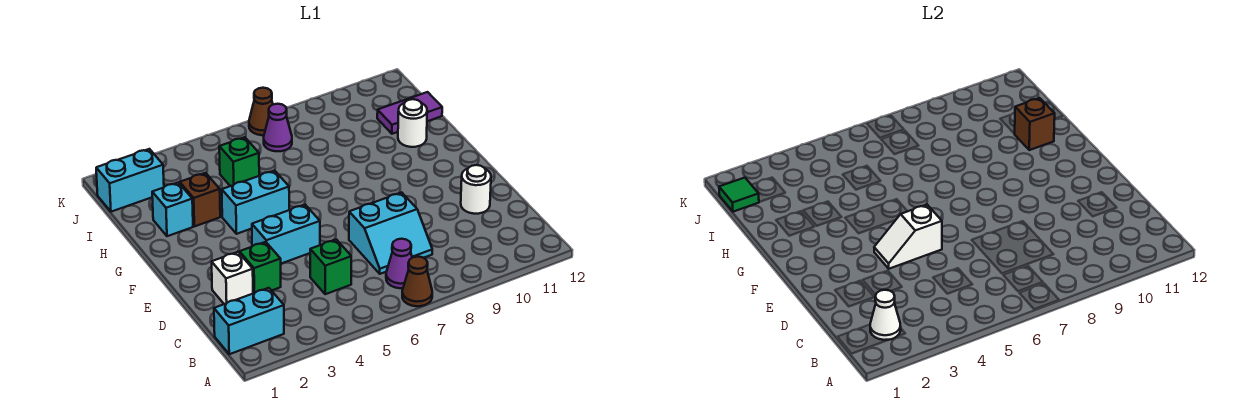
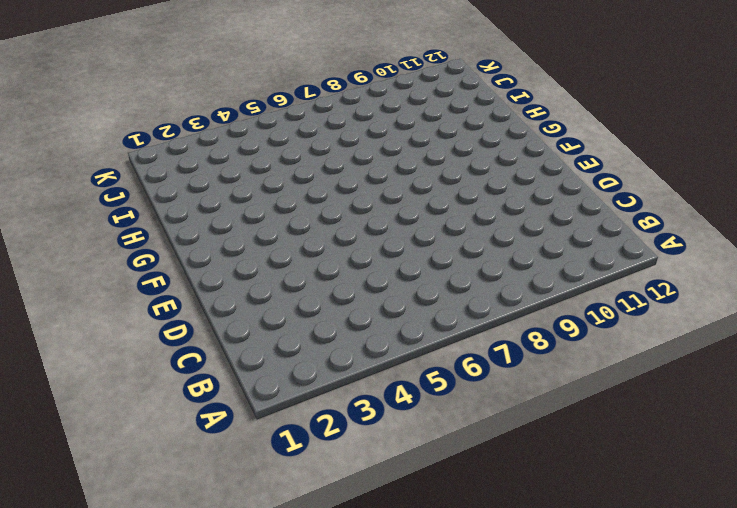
none -> brown cone A7 level 1
none -> cyan brick B1:B2 level 1
none -> purple cone B7 level 1

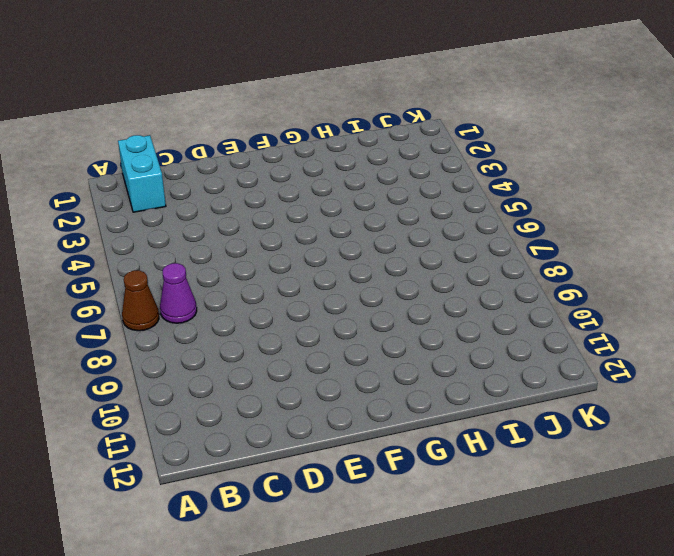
none -> green brick C5 level 1
none -> cyan slope C7:D8 level 1 top D
none -> white brick D2 level 1

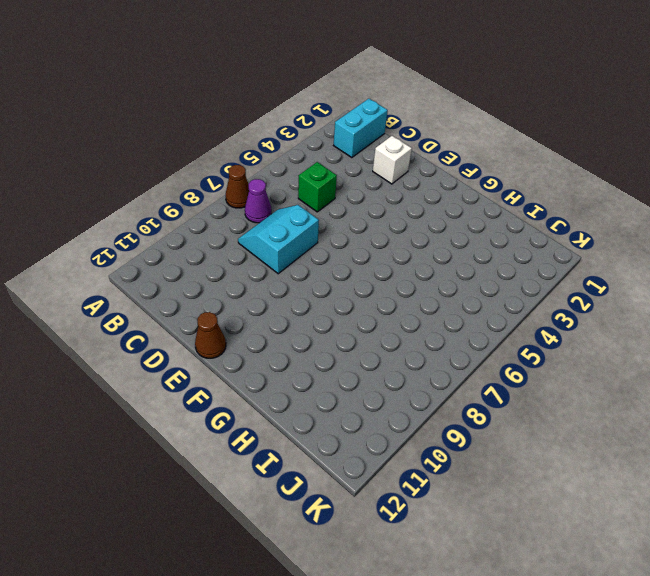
brown cone E12 level 1 -> brown cone K7 level 1
none -> green brick D3 level 1
none -> white round brick D11 level 1
none -> cyan brick E4:E5 level 1

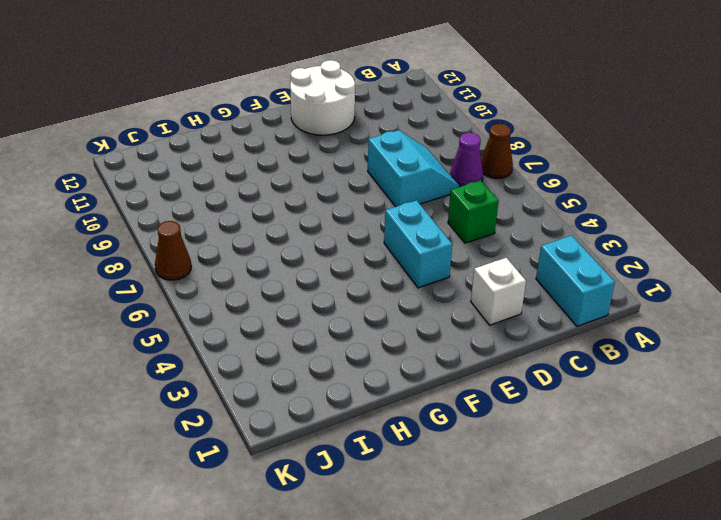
white round brick D11:E12 level 1 -> white round brick D11 level 1
none -> green brick D3 level 1
none -> cyan brick G4:G5 level 1
none -> cyan brick H2 level 1

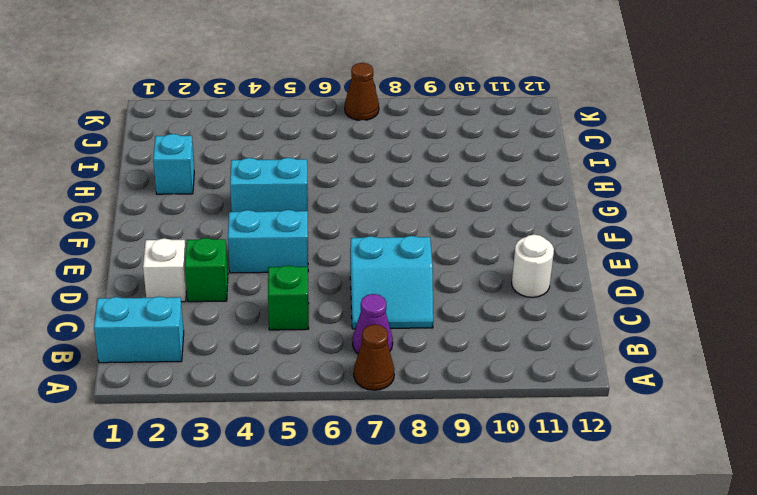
none -> brown brick H3 level 1
none -> white round brick H11 level 1
none -> green brick I5 level 1

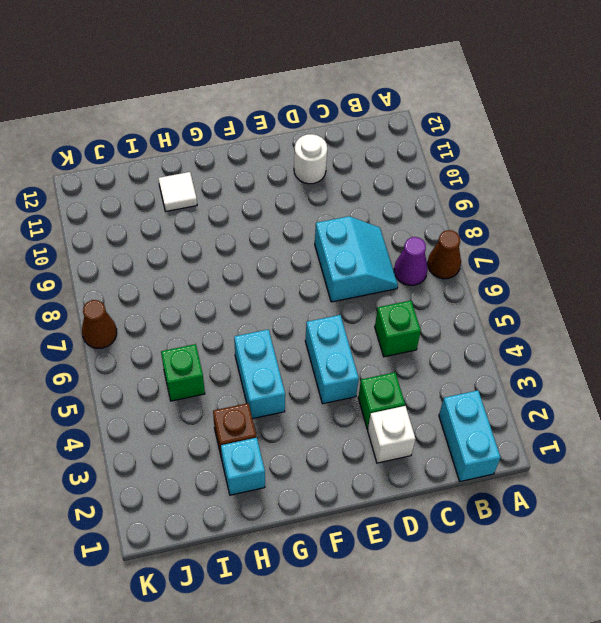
white tile H11 level 1 -> white round brick H11 level 1
none -> purple tile I11:I12 level 1
none -> cyan brick J1:J2 level 1
none -> purple cone J7 level 1

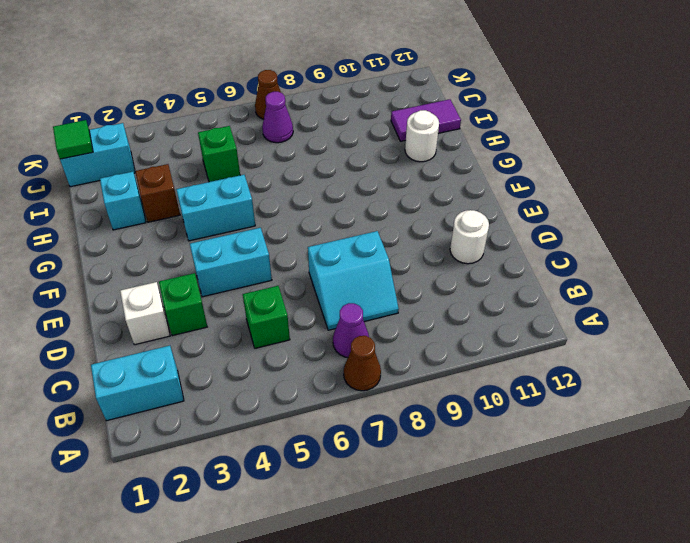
none -> white cone B2 level 2
none -> white slope E4:E5 level 2 top 5
none -> brown brick H11 level 2

